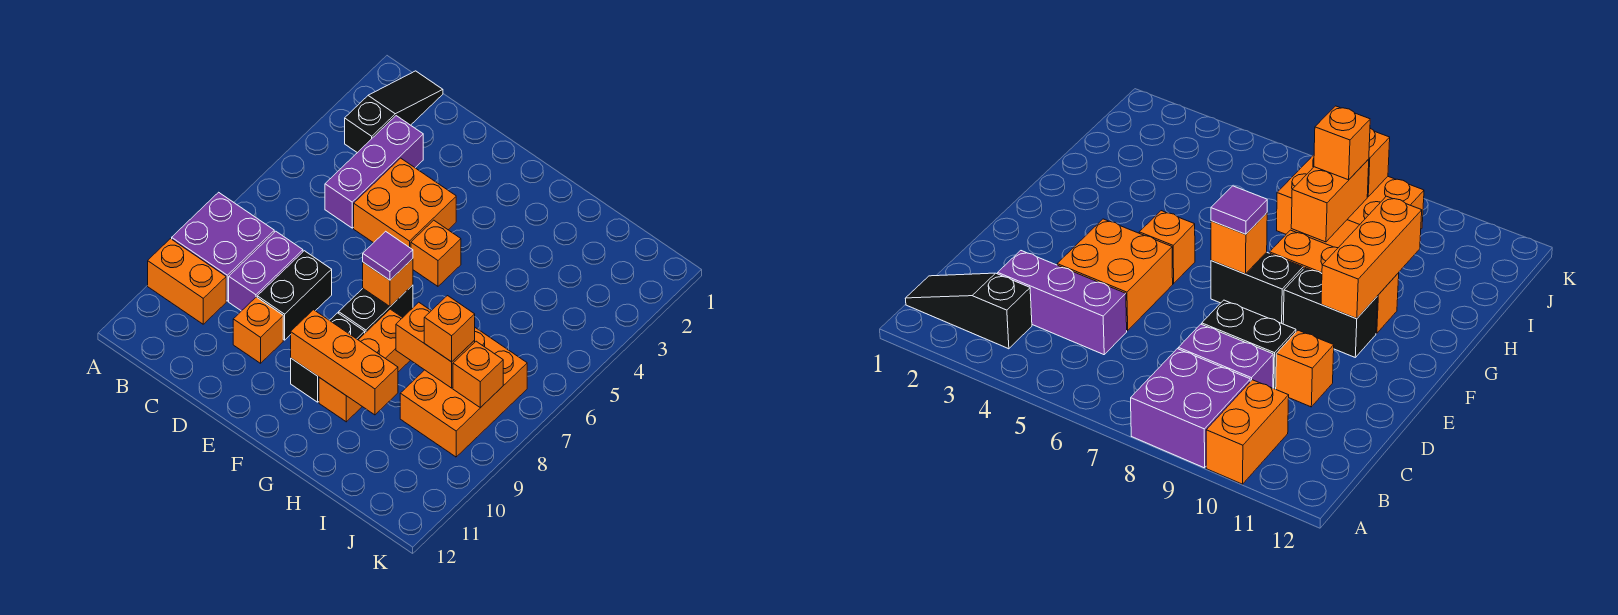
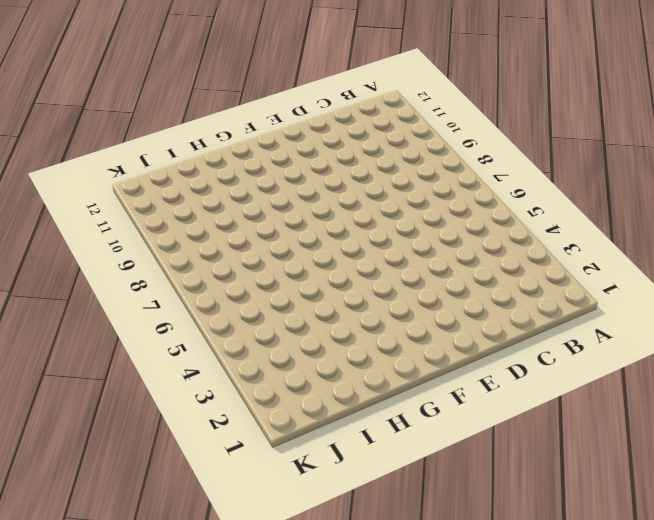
none -> purple brick A8:B9 level 1
none -> orange brick A10:B10 level 1
none -> black slope B1:B3 level 1 top 3

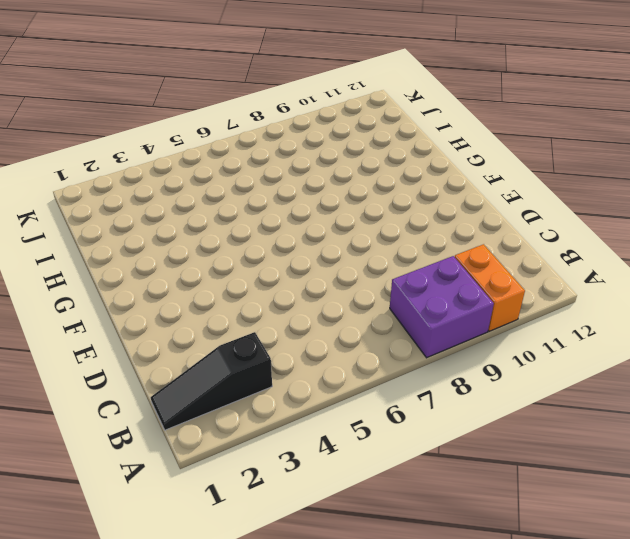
none -> purple brick C3:C5 level 1
none -> purple brick C8:C9 level 1
none -> orange brick D4:E5 level 1

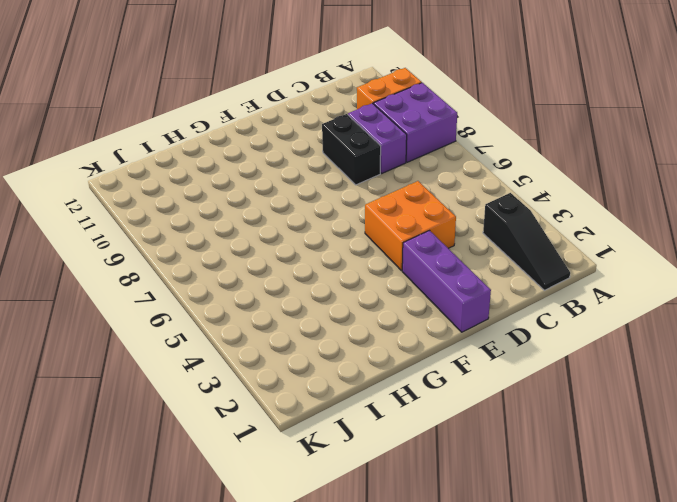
purple brick E1:E3 level 1 -> purple brick C3:C5 level 1
none -> orange brick D10 level 1
none -> orange brick F5 level 1
none -> black brick F7:F8 level 1

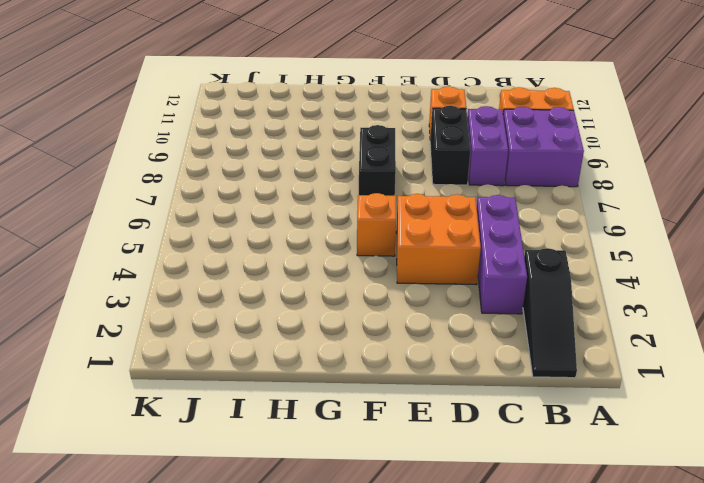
none -> black brick F9:F10 level 1
none -> orange brick G8:G10 level 1
none -> orange brick I7:J9 level 1

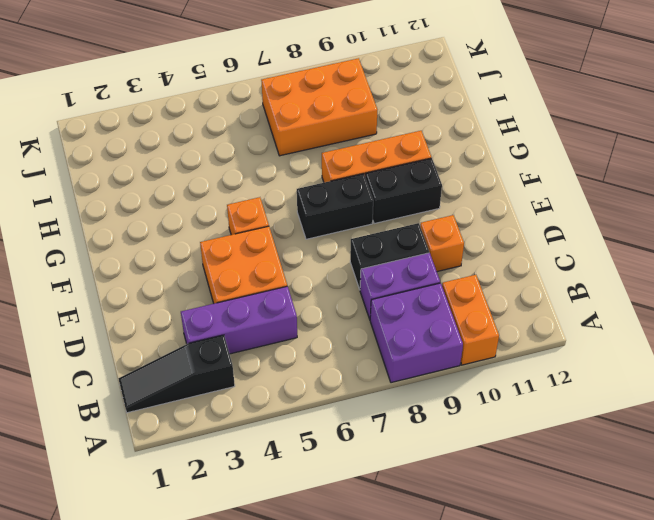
none -> orange brick F7 level 2
none -> orange brick F10:H10 level 2
none -> orange brick H8:I8 level 2

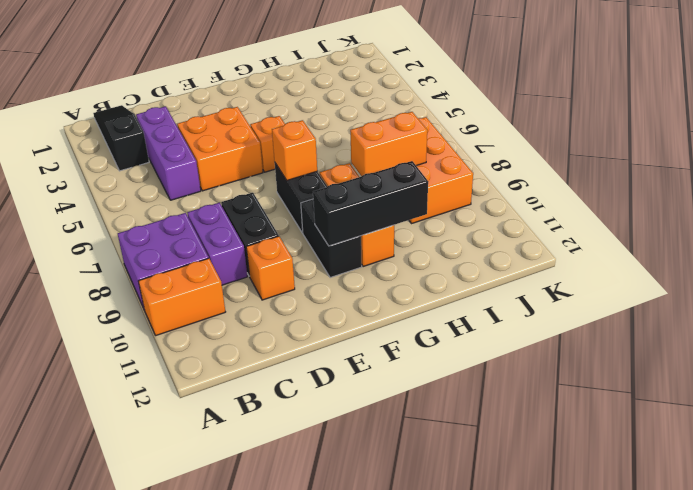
black brick F10:H10 level 2 -> orange brick F10:H10 level 2
none -> orange brick J8 level 2
none -> purple tile F7 level 3
none -> orange brick I8 level 3

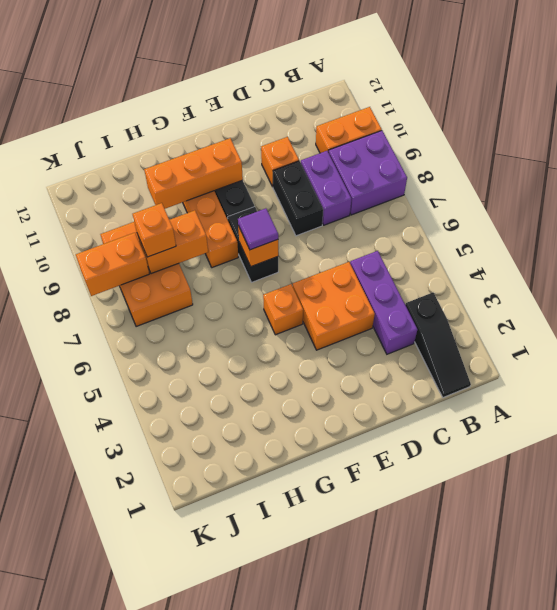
orange brick J8:K8 level 2 -> orange brick J8 level 2

